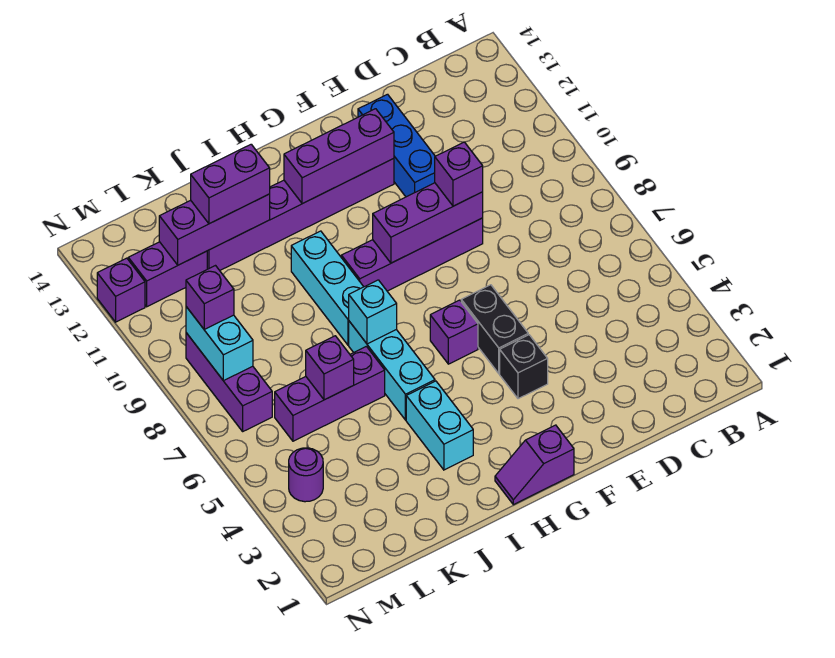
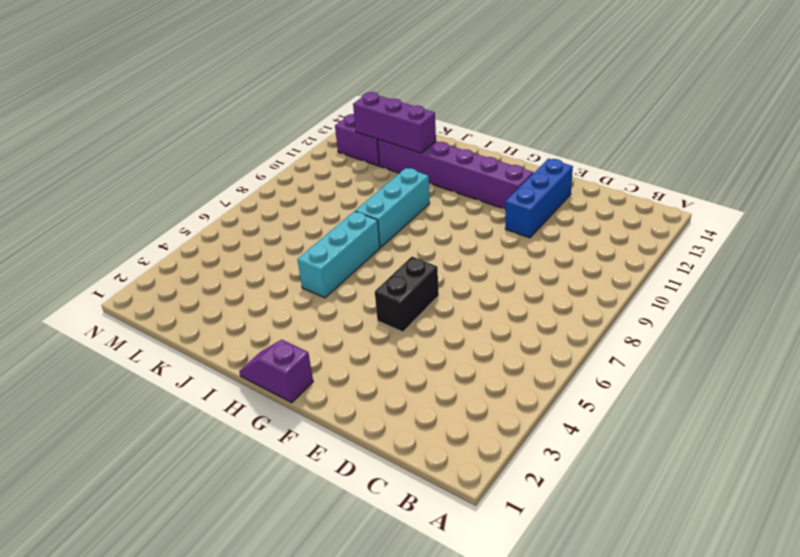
none -> purple brick E9:H9 level 1
none -> black brick F4 level 1
none -> purple brick G6 level 1

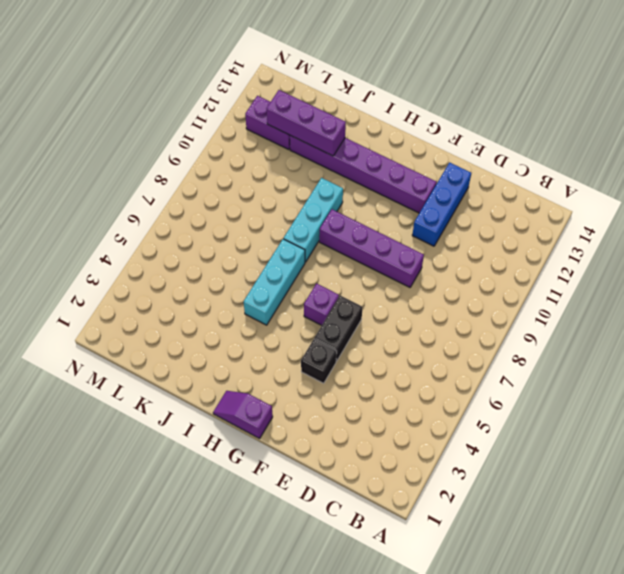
none -> cyan brick I3:I4 level 1
none -> purple brick J6:L6 level 1
none -> purple round brick M4 level 1

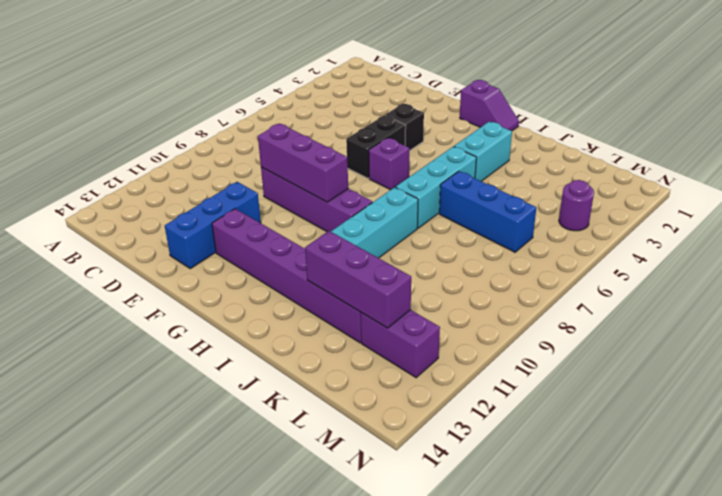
blue brick J6:L6 level 1 -> purple brick J6:L6 level 1
none -> purple brick M7:M9 level 1
none -> purple brick N12 level 1
none -> purple brick F12:H12 level 2

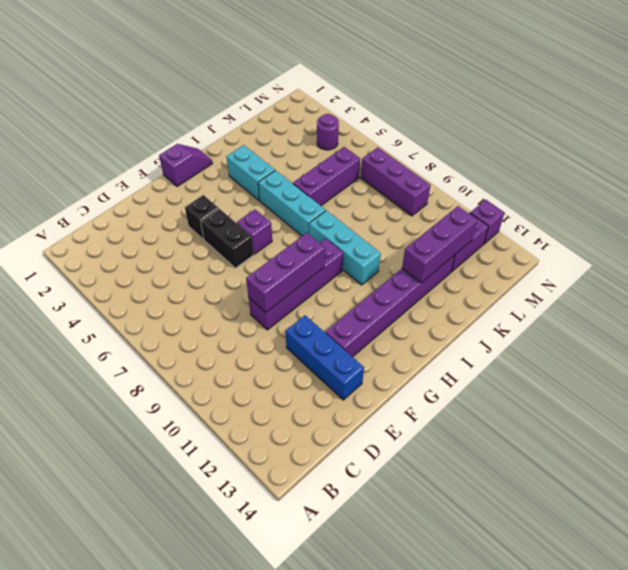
none -> purple brick F12:H12 level 2
none -> cyan brick I7 level 2
none -> purple brick K6 level 2

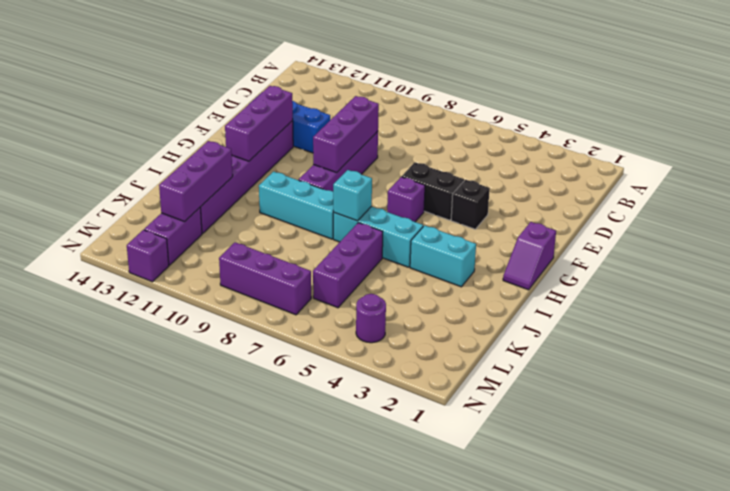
none -> purple brick K6 level 2
none -> cyan brick M8:M9 level 2
none -> purple brick E9 level 3

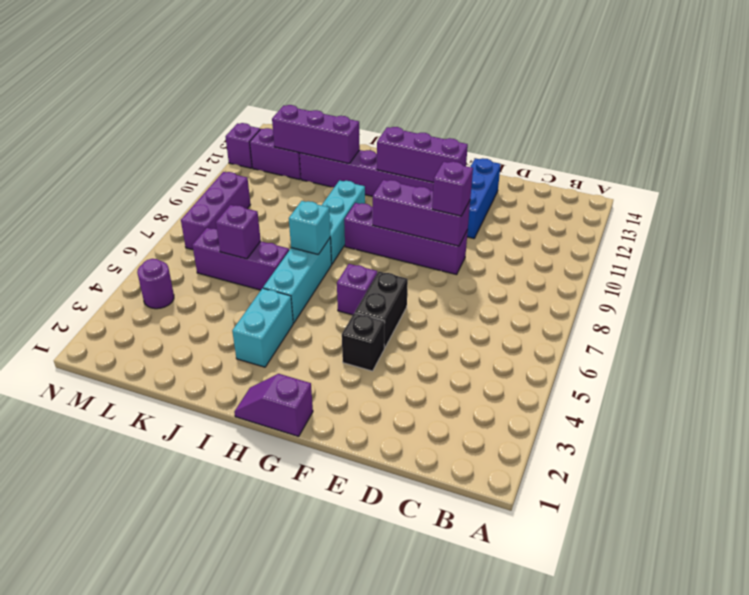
none -> cyan brick M8:M9 level 2
none -> purple brick J12:K12 level 3
none -> purple brick M9 level 3

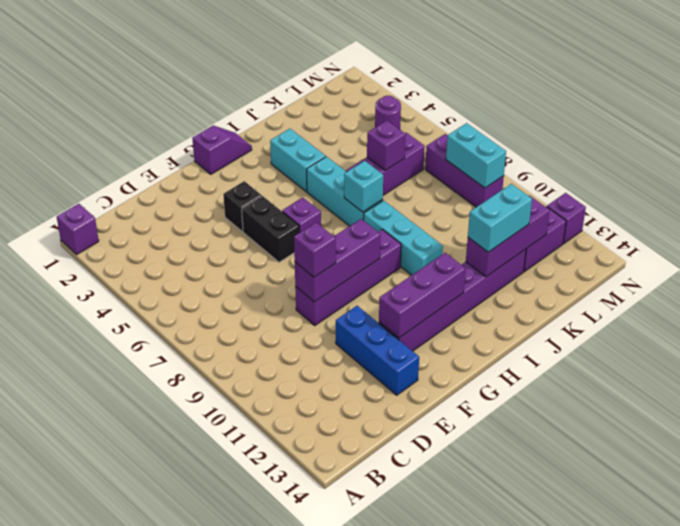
purple brick A1 level 1 -> purple brick M9 level 3
cyan brick J12:K12 level 3 -> purple brick J12:K12 level 3

